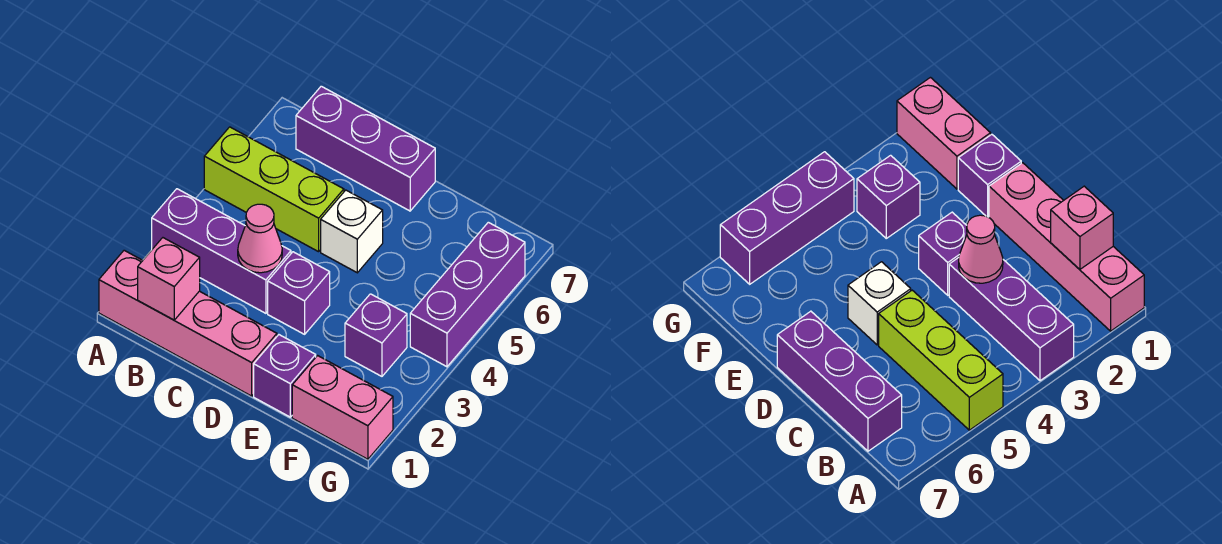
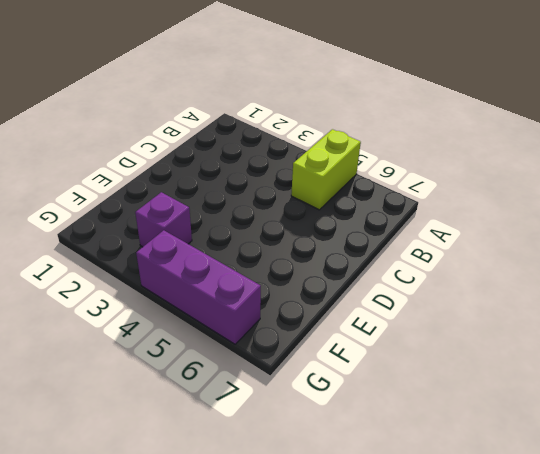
lime brick A5:B5 level 1 -> lime brick A5:C5 level 1
none -> pink brick A1:D1 level 1
none -> purple brick A3:C3 level 1
none -> purple brick B7:D7 level 1

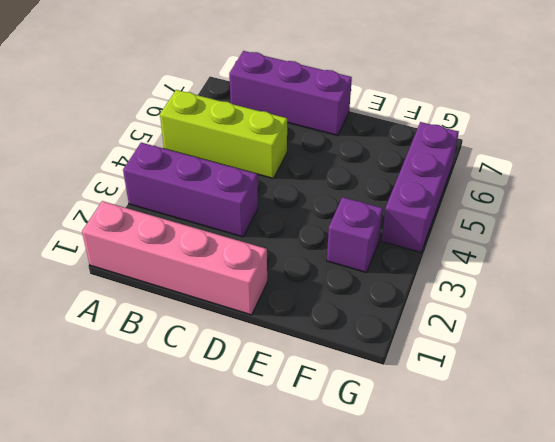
none -> purple brick D3 level 1
none -> white brick D5 level 1
none -> purple brick E1 level 1

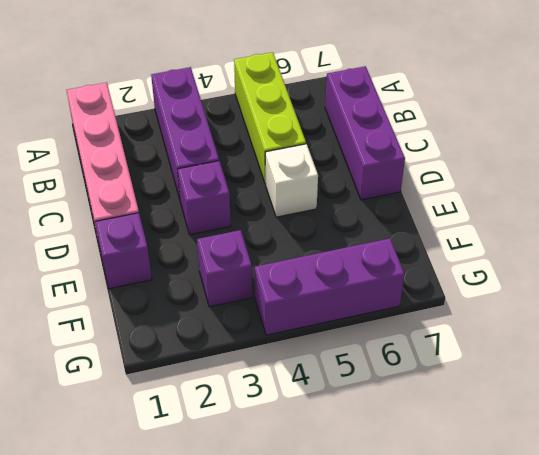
none -> pink brick F1:G1 level 1
none -> pink brick B1 level 2
none -> pink cone C3 level 2

